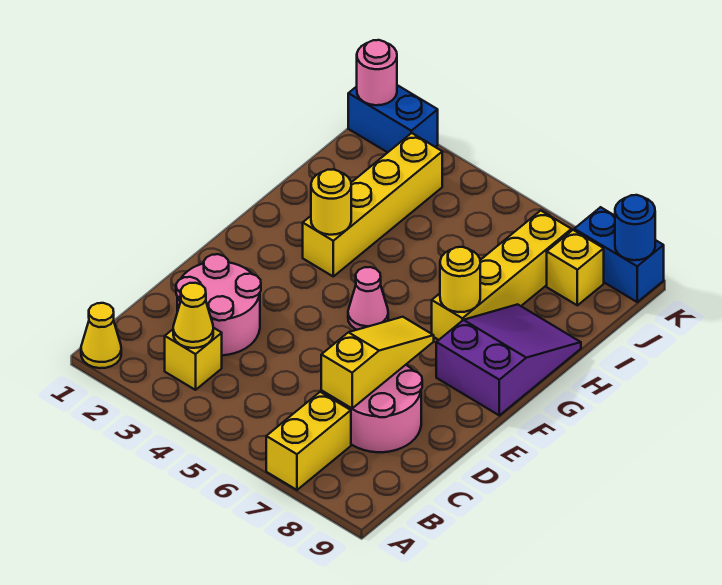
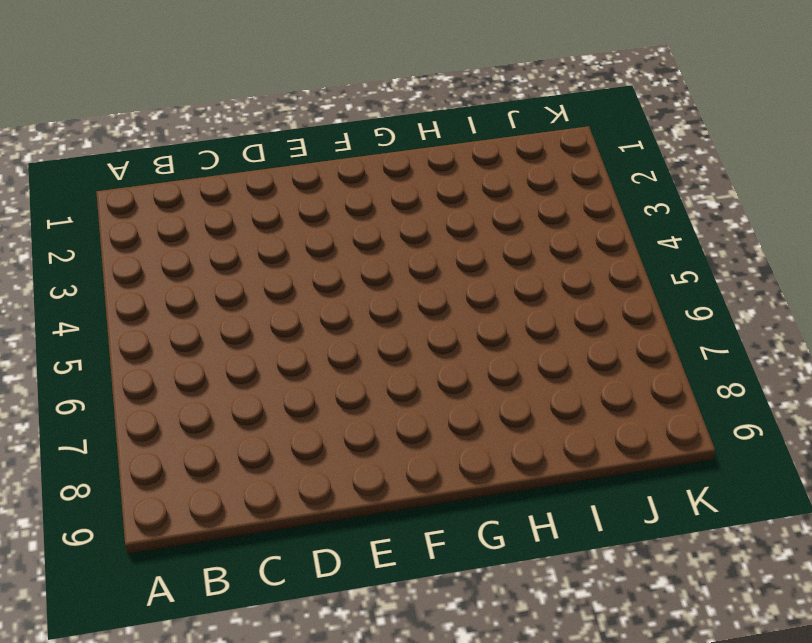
none -> yellow cone A1 level 1
none -> yellow brick A7:B7 level 1
none -> yellow brick B3 level 1

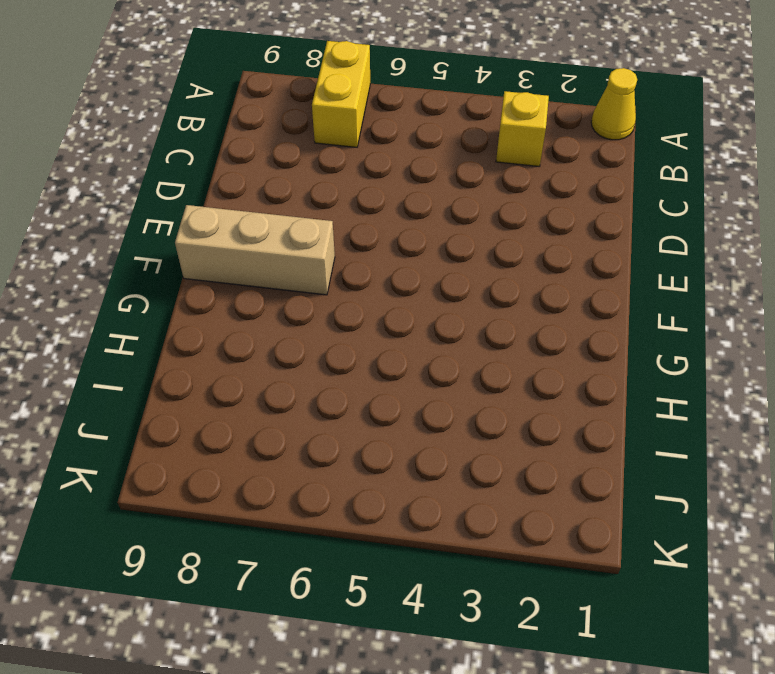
tan brick F7:F9 level 1 -> purple slope F8:H9 level 1 top F
none -> pink round brick C2:D3 level 1
none -> pink round brick C7:D8 level 1
none -> pink cone F5 level 1

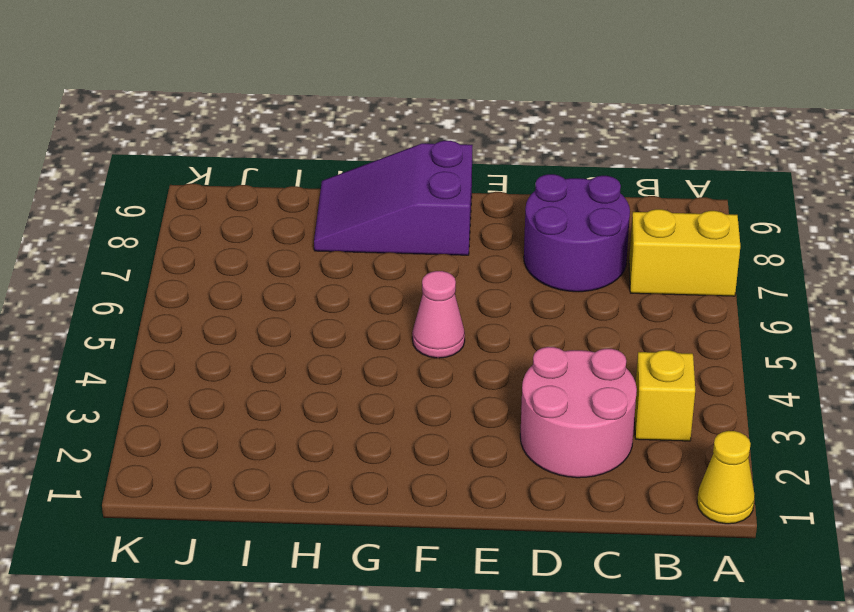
purple round brick C7:D8 level 1 -> pink round brick C7:D8 level 1
none -> yellow brick G3:J3 level 1
none -> yellow brick G7:J7 level 1
none -> yellow brick J8 level 1

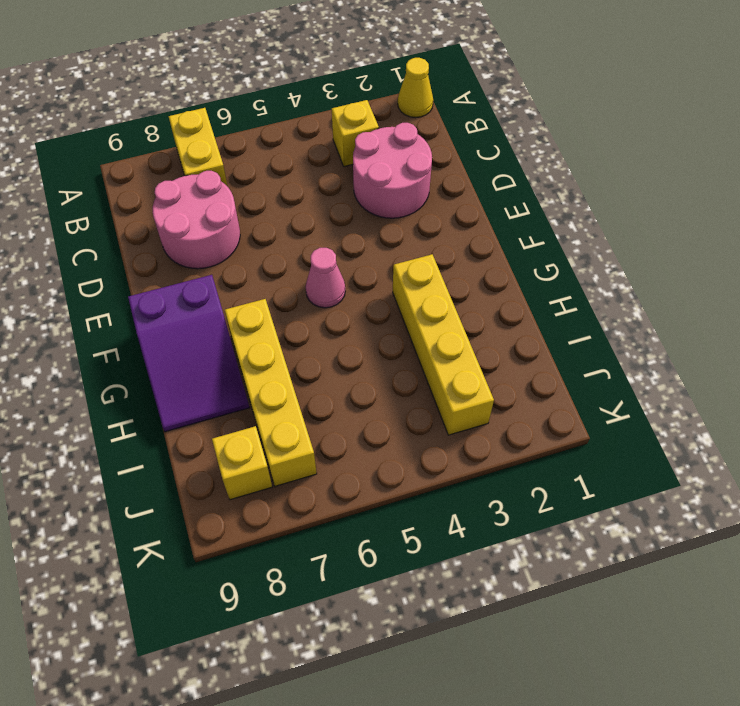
none -> blue brick K1:K2 level 1
none -> blue brick K8:K9 level 1
none -> yellow cone B3 level 2

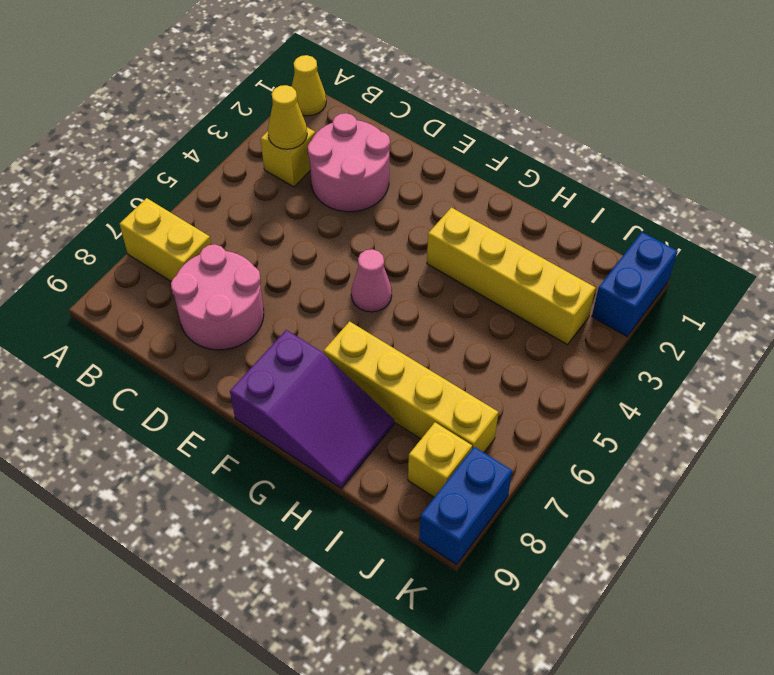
none -> yellow slope C7:E7 level 2 top C
none -> yellow round brick G3 level 2
none -> yellow round brick G7 level 2

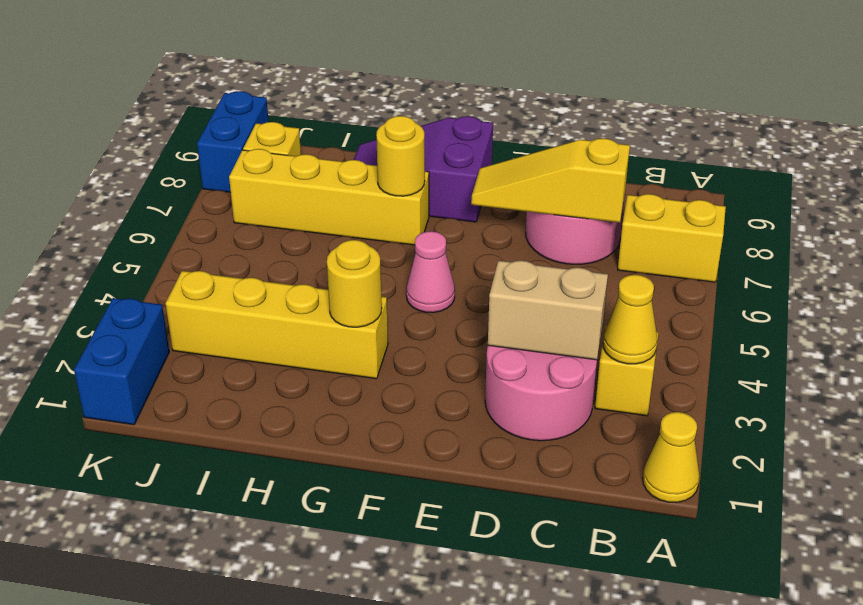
tan brick C3:D3 level 2 -> none
none -> pink round brick K1 level 2
none -> blue round brick K9 level 2

